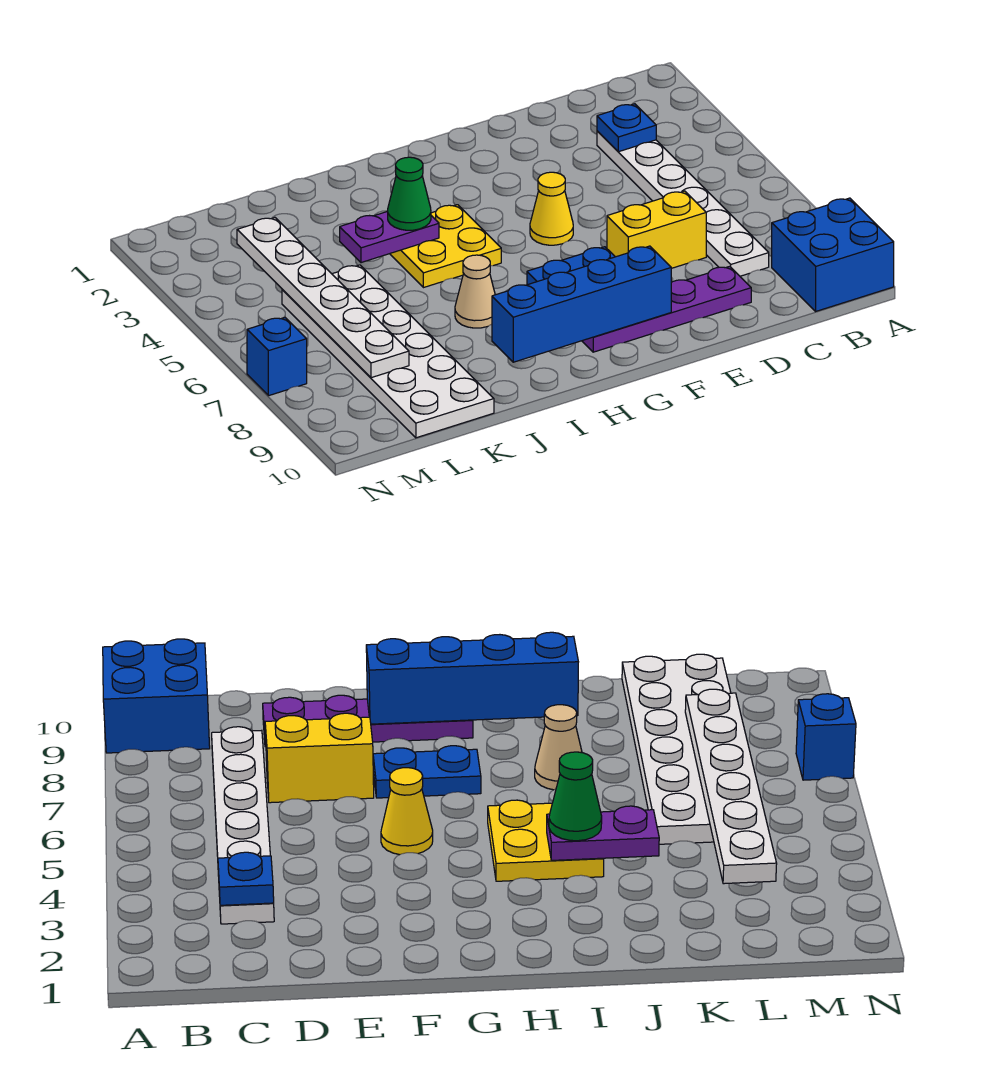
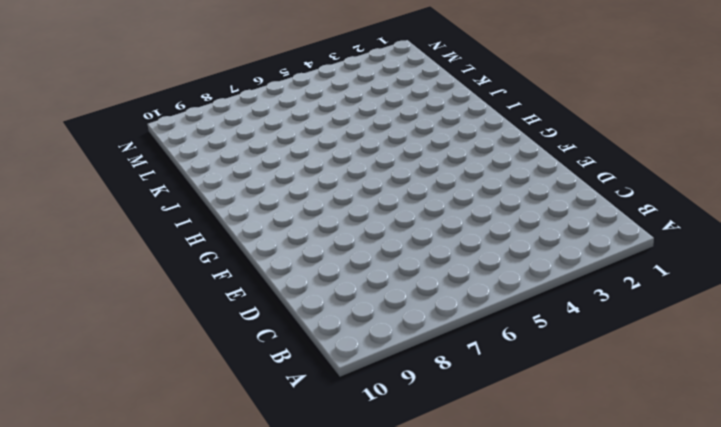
none -> blue brick A9:B10 level 1
none -> white plate C3:C8 level 1
none -> yellow brick D7:E7 level 1

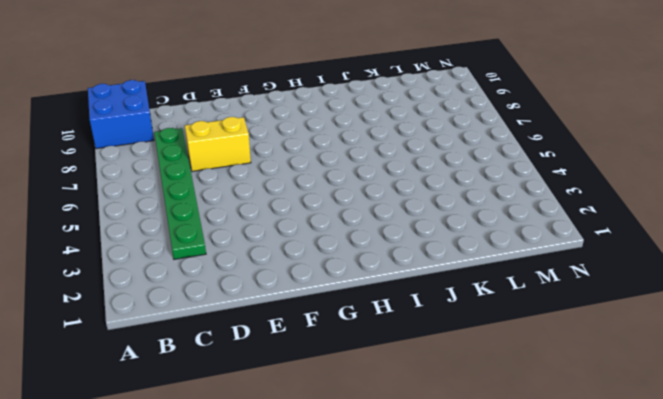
green plate C3:C8 level 1 -> white plate C3:C8 level 1
none -> purple plate D9:G9 level 1
none -> yellow cone F5 level 1
none -> blue plate F7:G7 level 1

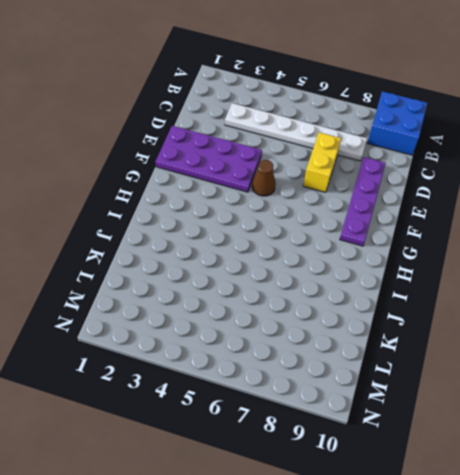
purple plate E1:F4 level 1 -> none
brown cone F5 level 1 -> yellow cone F5 level 1
none -> blue plate F7:G7 level 1
none -> yellow plate H4:I5 level 1
none -> tan cone I7 level 1

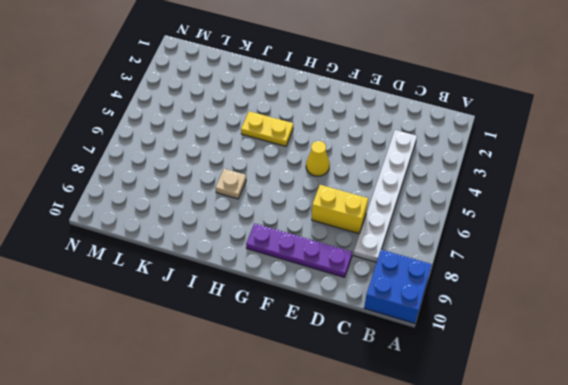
yellow plate H4:I4 level 1 -> yellow plate H4:I5 level 1
tan plate I7 level 1 -> tan cone I7 level 1
none -> blue plate F7:G7 level 1
none -> white plate K5:L10 level 1
none -> blue brick N7 level 1

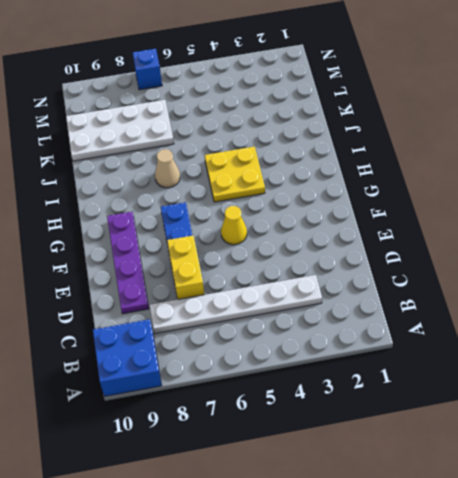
white plate K7:L10 level 1 -> white plate K5:L10 level 1
none -> blue plate C3 level 2
none -> blue brick F9:I9 level 2
none -> purple plate I4:J4 level 2

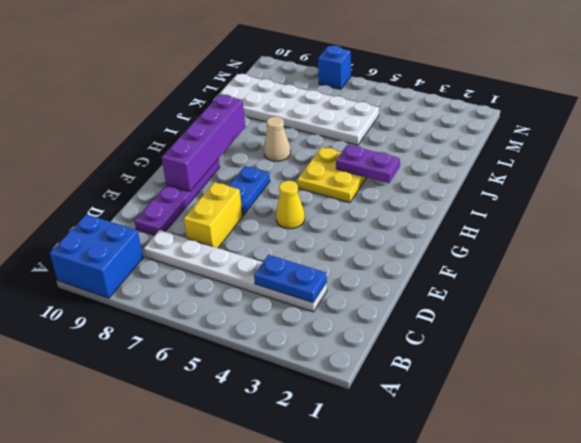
blue plate C3:C4 level 2 -> blue plate C3 level 2
purple brick F9:I9 level 2 -> blue brick F9:I9 level 2
purple plate I3:I4 level 2 -> purple plate I4:J4 level 2
none -> white plate L3:L8 level 2
none -> green cone I4 level 3

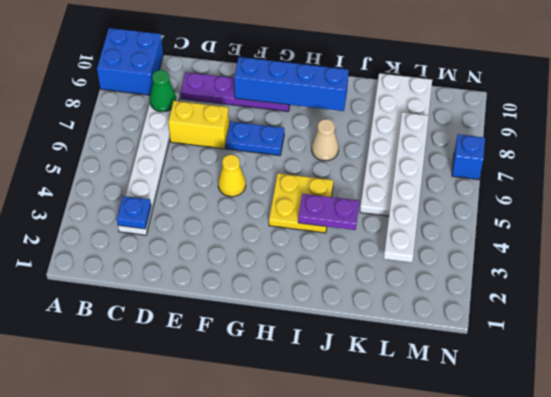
green cone C8 level 2 -> green cone I4 level 3

